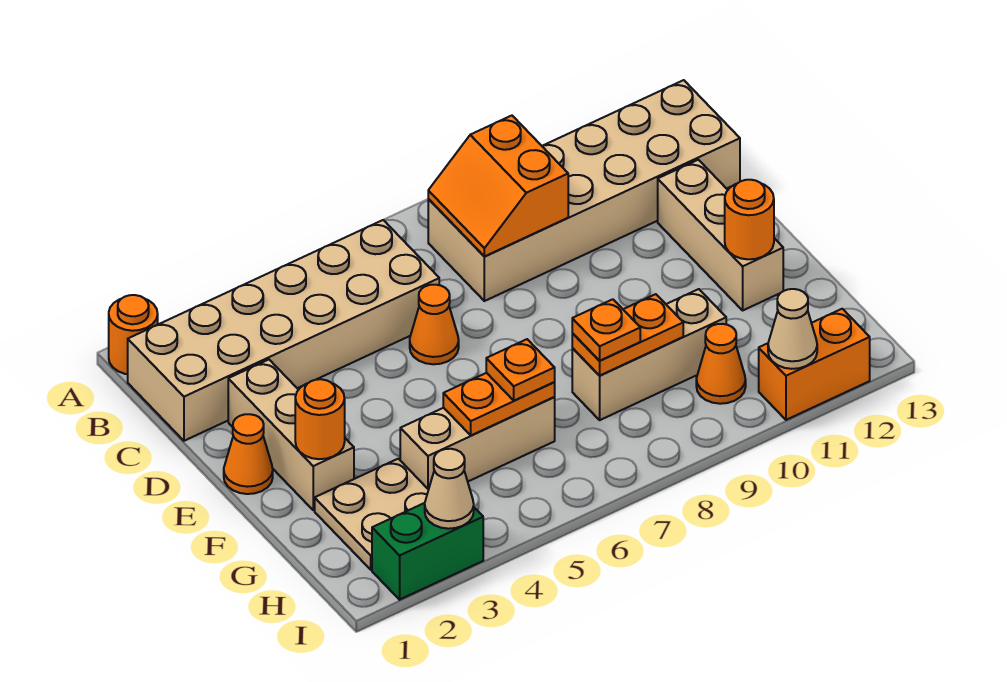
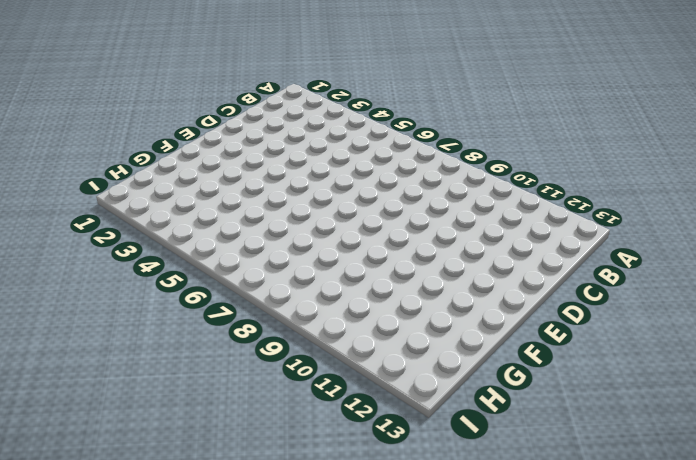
none -> orange round brick A1 level 1
none -> tan brick B1:C6 level 1
none -> tan brick B8:C13 level 1

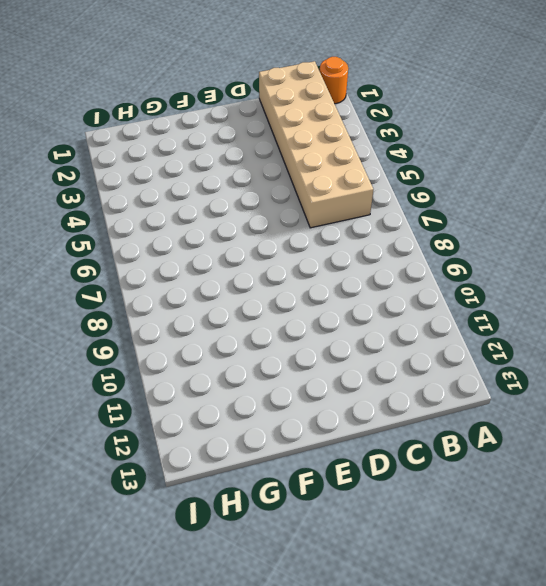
none -> tan brick B8:C13 level 1
none -> tan brick D2:F2 level 1
none -> orange cone D6 level 1

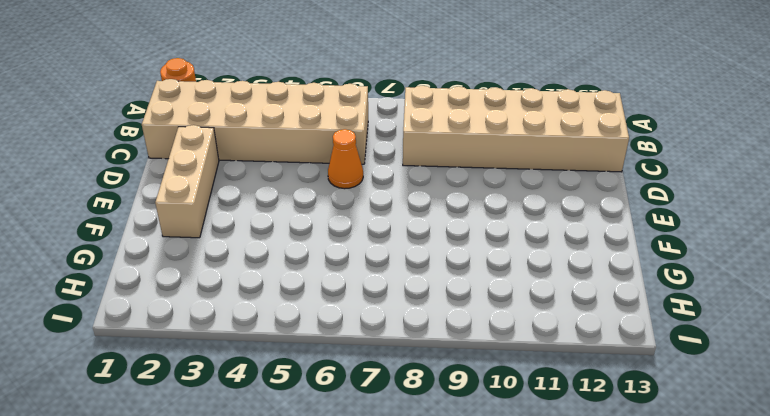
none -> tan brick D12:F12 level 1
none -> orange cone E1 level 1
none -> tan plate G2:H3 level 1

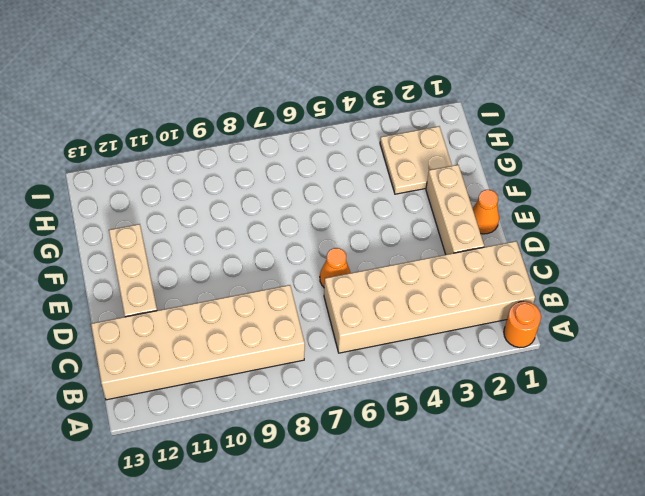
none -> tan brick G4:G6 level 1
none -> tan brick G8:G10 level 1
none -> orange cone H10 level 1

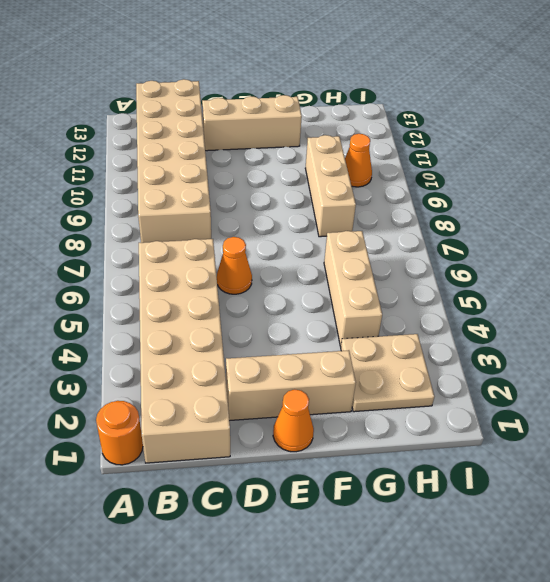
none -> green brick I2:I3 level 1
none -> orange brick I11:I12 level 1
none -> orange slope B8:C9 level 2 top 9

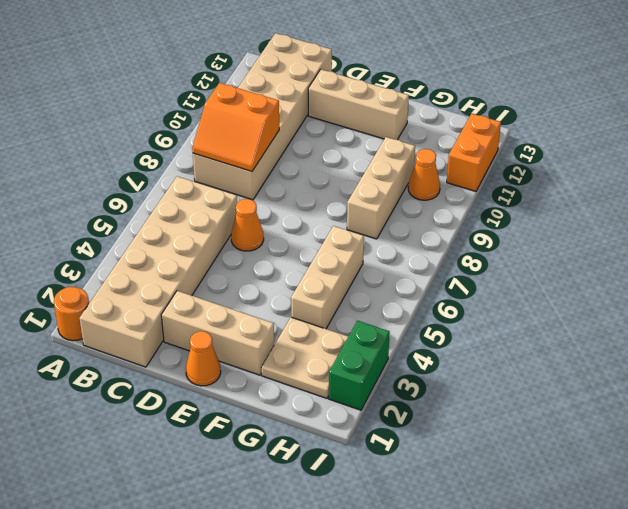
none -> orange round brick F2 level 2
none -> orange round brick F12 level 2
none -> orange plate G5:G6 level 2

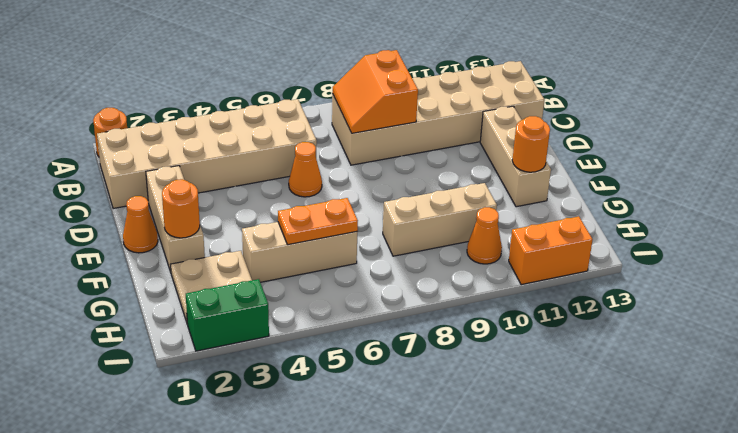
none -> orange plate G8:G9 level 2
none -> tan cone I3 level 2
none -> tan cone I11 level 2

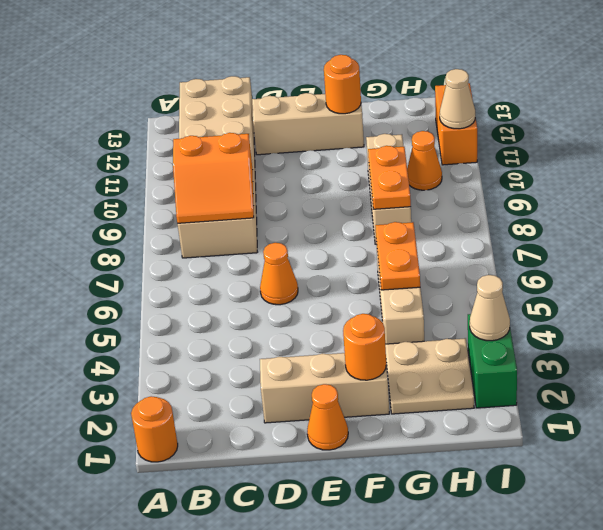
none -> tan brick B1:C6 level 1
none -> orange plate G6 level 3
none -> orange plate G8 level 3

